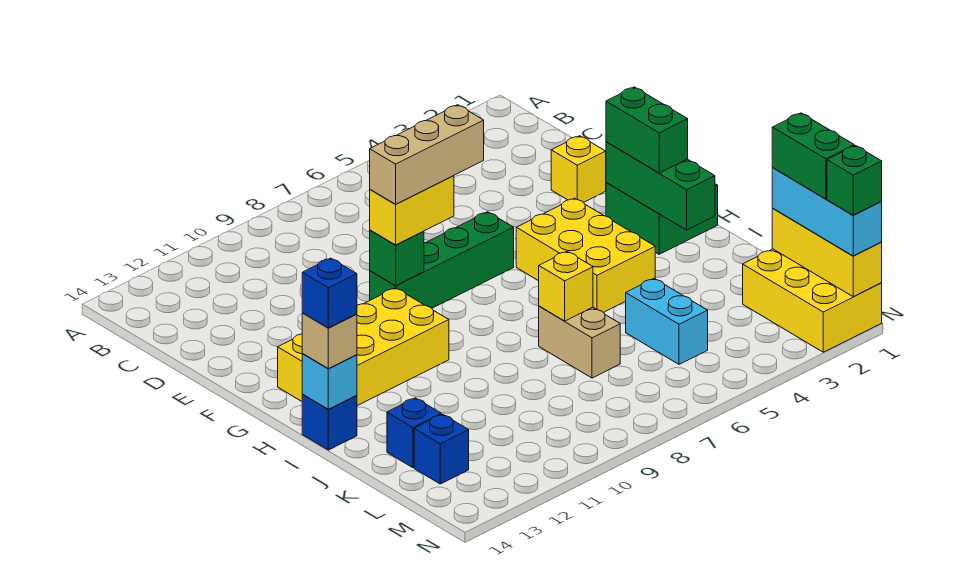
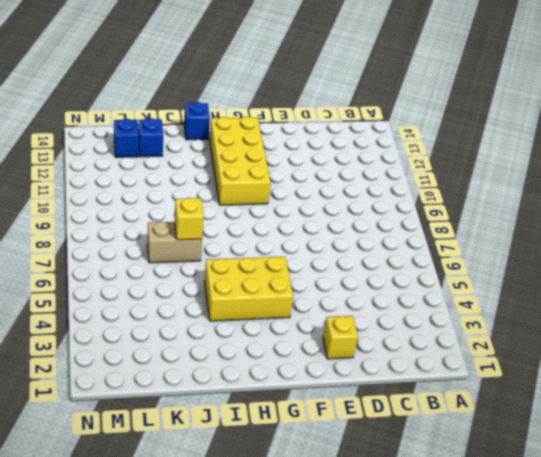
none -> green brick F6:F9 level 1
none -> green brick G1:H2 level 1
none -> cyan brick K5:L5 level 1

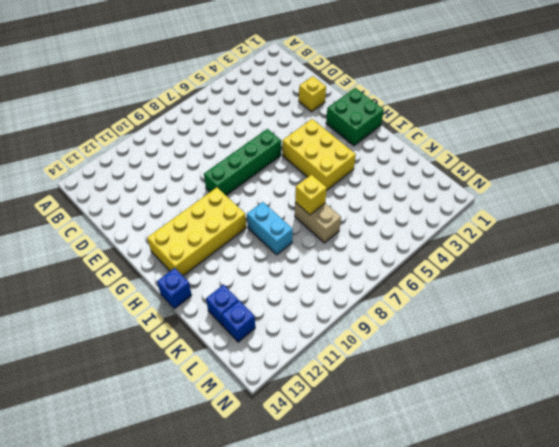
cyan brick I9:J9 level 1 -> cyan brick K5:L5 level 1
none -> yellow brick L1:N2 level 1
none -> green brick F9 level 2
none -> green brick G2:I2 level 2

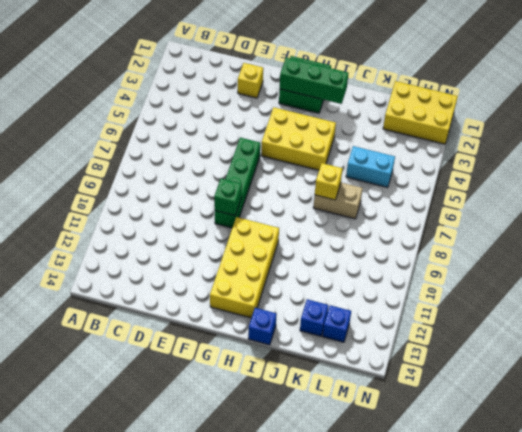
none -> cyan brick I14 level 2
none -> yellow brick L1:N1 level 2
none -> yellow brick F8:F9 level 3

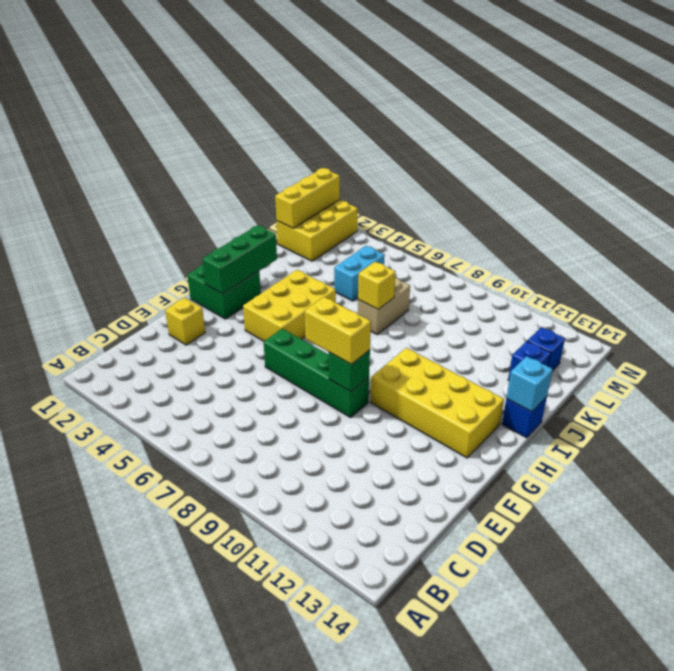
none -> green brick G2:H2 level 3
none -> tan brick I14 level 3
none -> cyan brick L1:N1 level 3

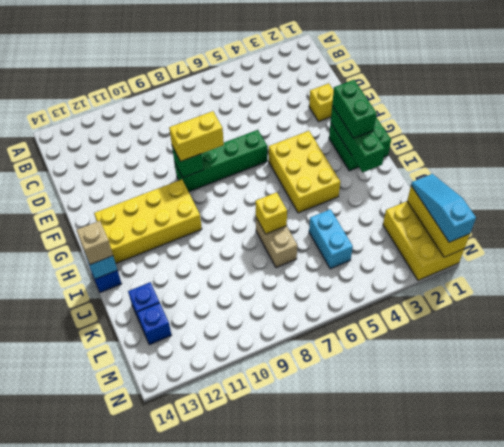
cyan slope L1:N1 level 3 top N -> cyan brick L1:N1 level 3
none -> tan brick F7:F9 level 4
none -> blue brick I14 level 4
none -> green brick L1:M1 level 4

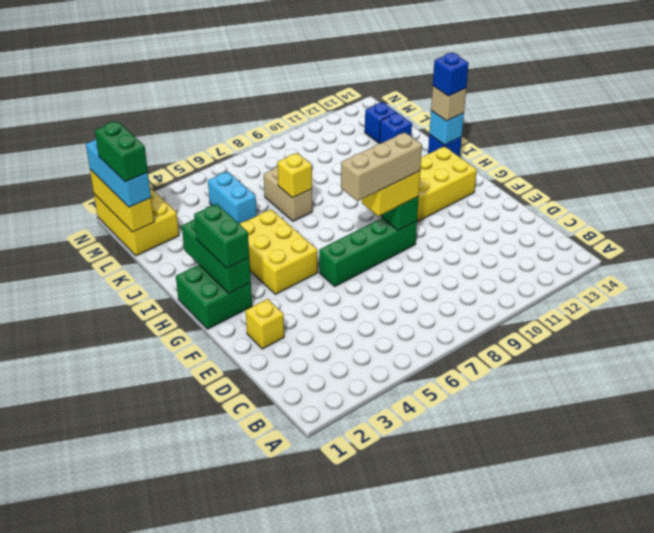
none -> green brick N1 level 4

